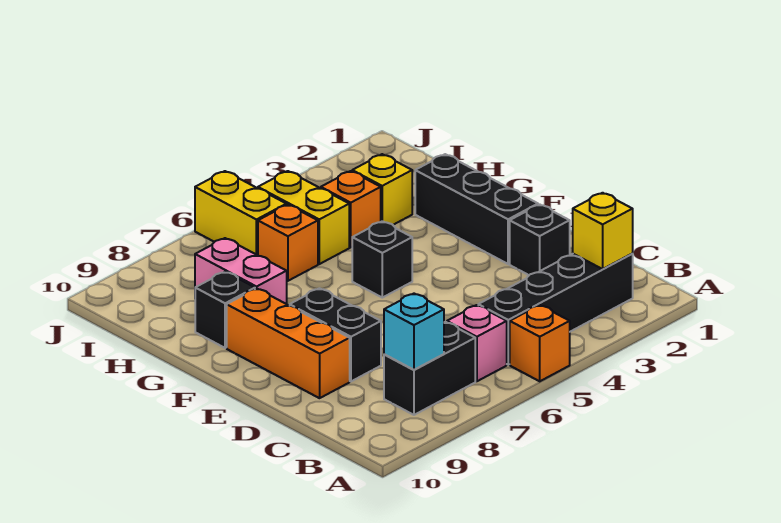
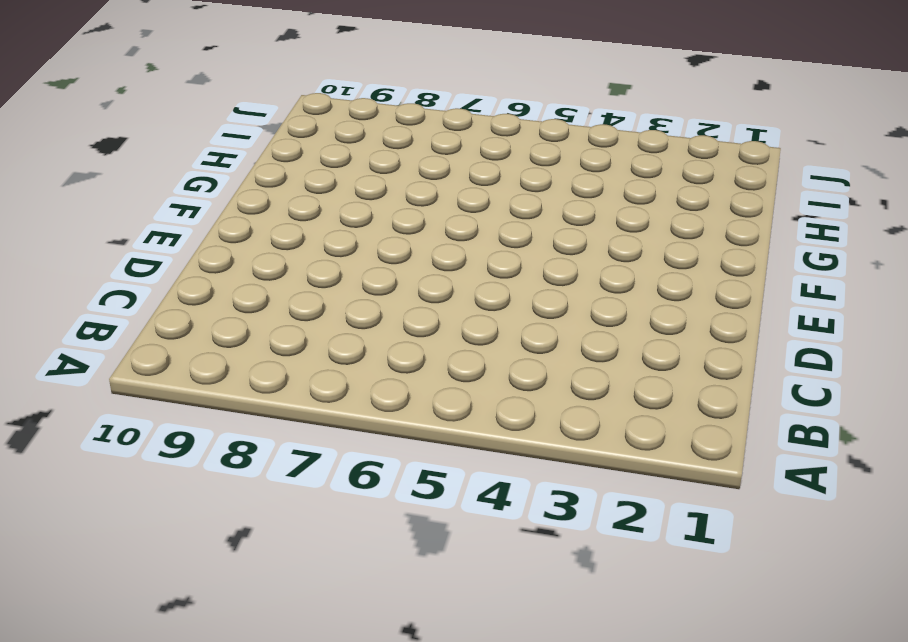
none -> orange brick A5 level 1
none -> black brick B2:B5 level 1
none -> pink brick B6 level 1

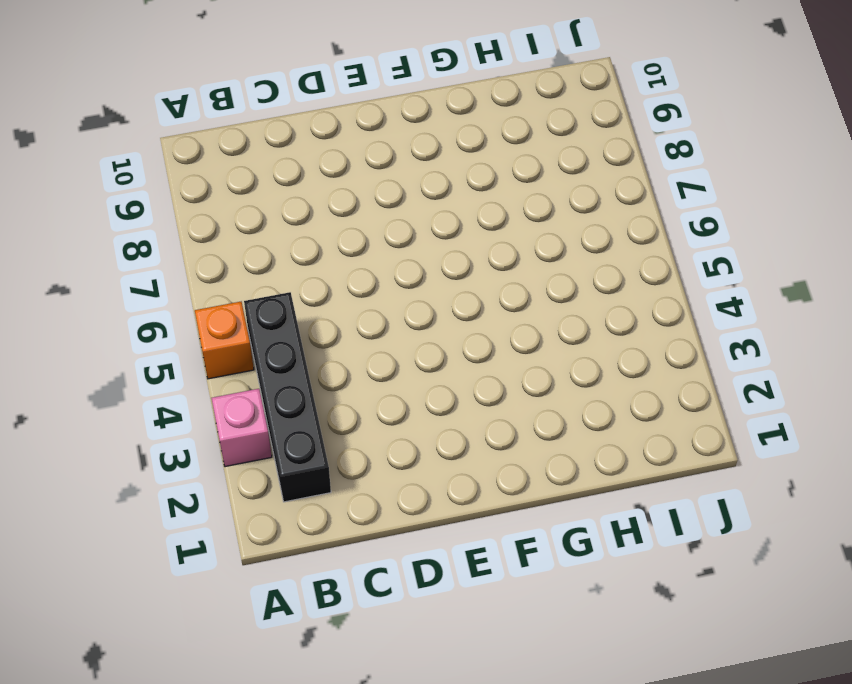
pink brick A3 level 1 -> pink brick B6 level 1
none -> black brick B7:B8 level 1
none -> black brick D2 level 1
none -> black brick D8:E8 level 1

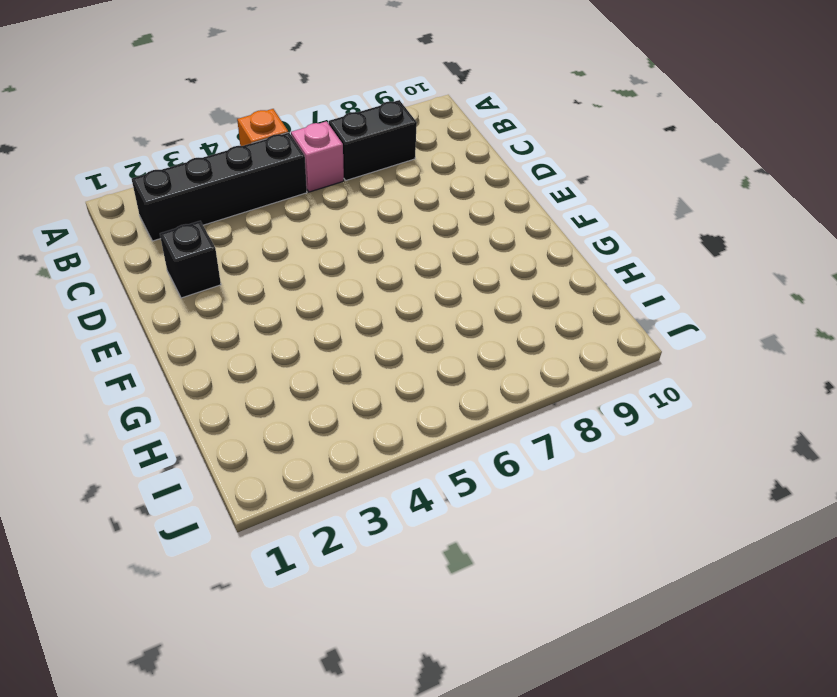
none -> black brick D8:E8 level 1
none -> orange brick D9:F9 level 1
none -> black brick E2:G2 level 1

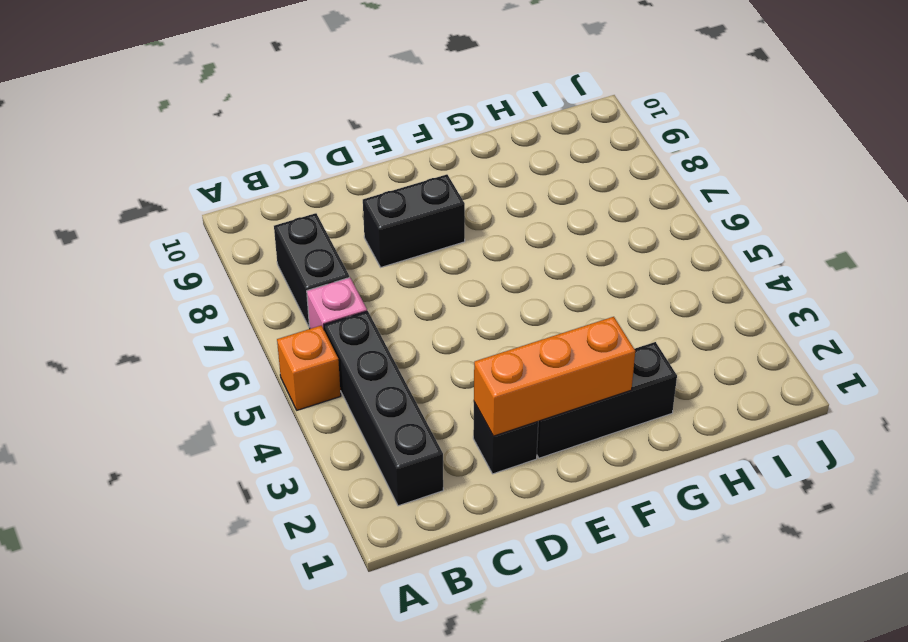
orange brick D2:F2 level 2 -> orange brick D9:F9 level 1
none -> black brick F5 level 1
none -> pink brick G8:H8 level 1
none -> black brick G9 level 1

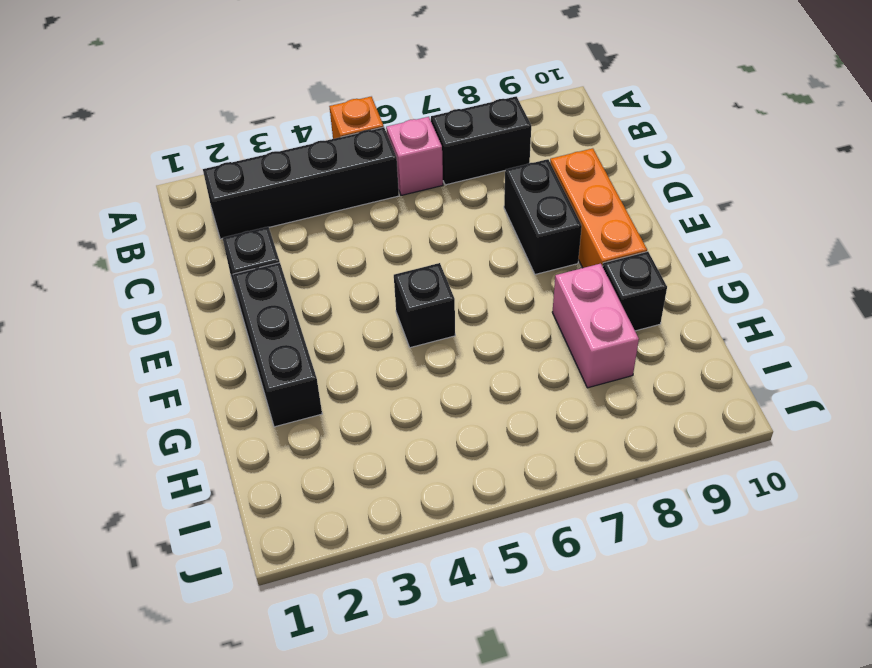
none -> yellow brick H3 level 1
none -> orange brick H4 level 1
none -> yellow brick H5:I5 level 1

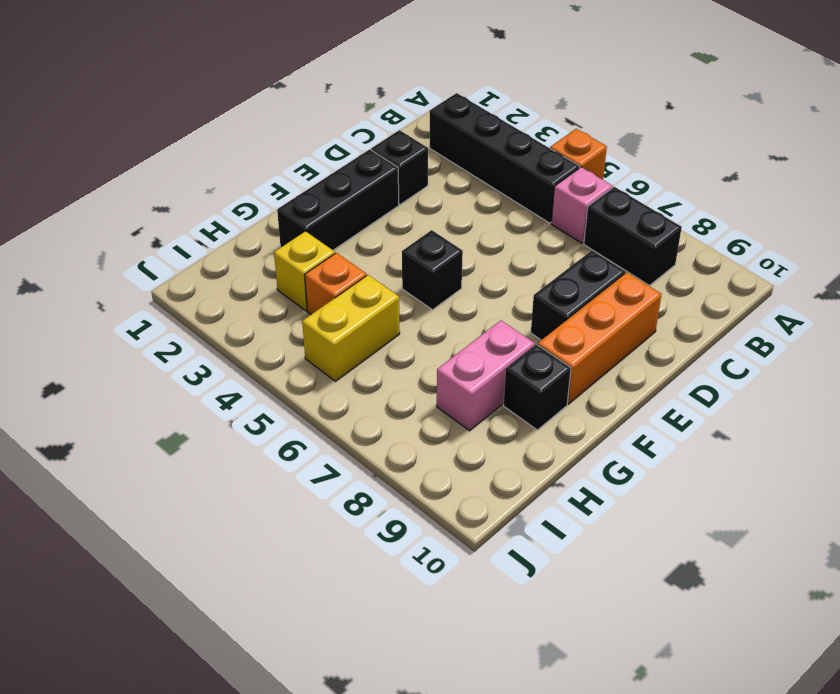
none -> orange brick H6 level 1
none -> yellow brick I6:J6 level 1
none -> yellow brick B2 level 2

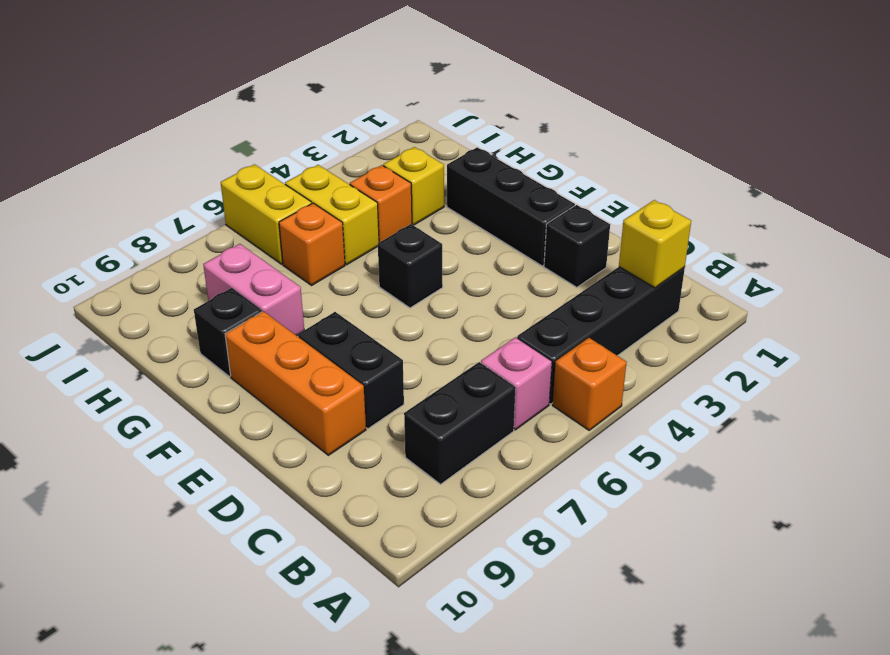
none -> cyan brick B8 level 2

